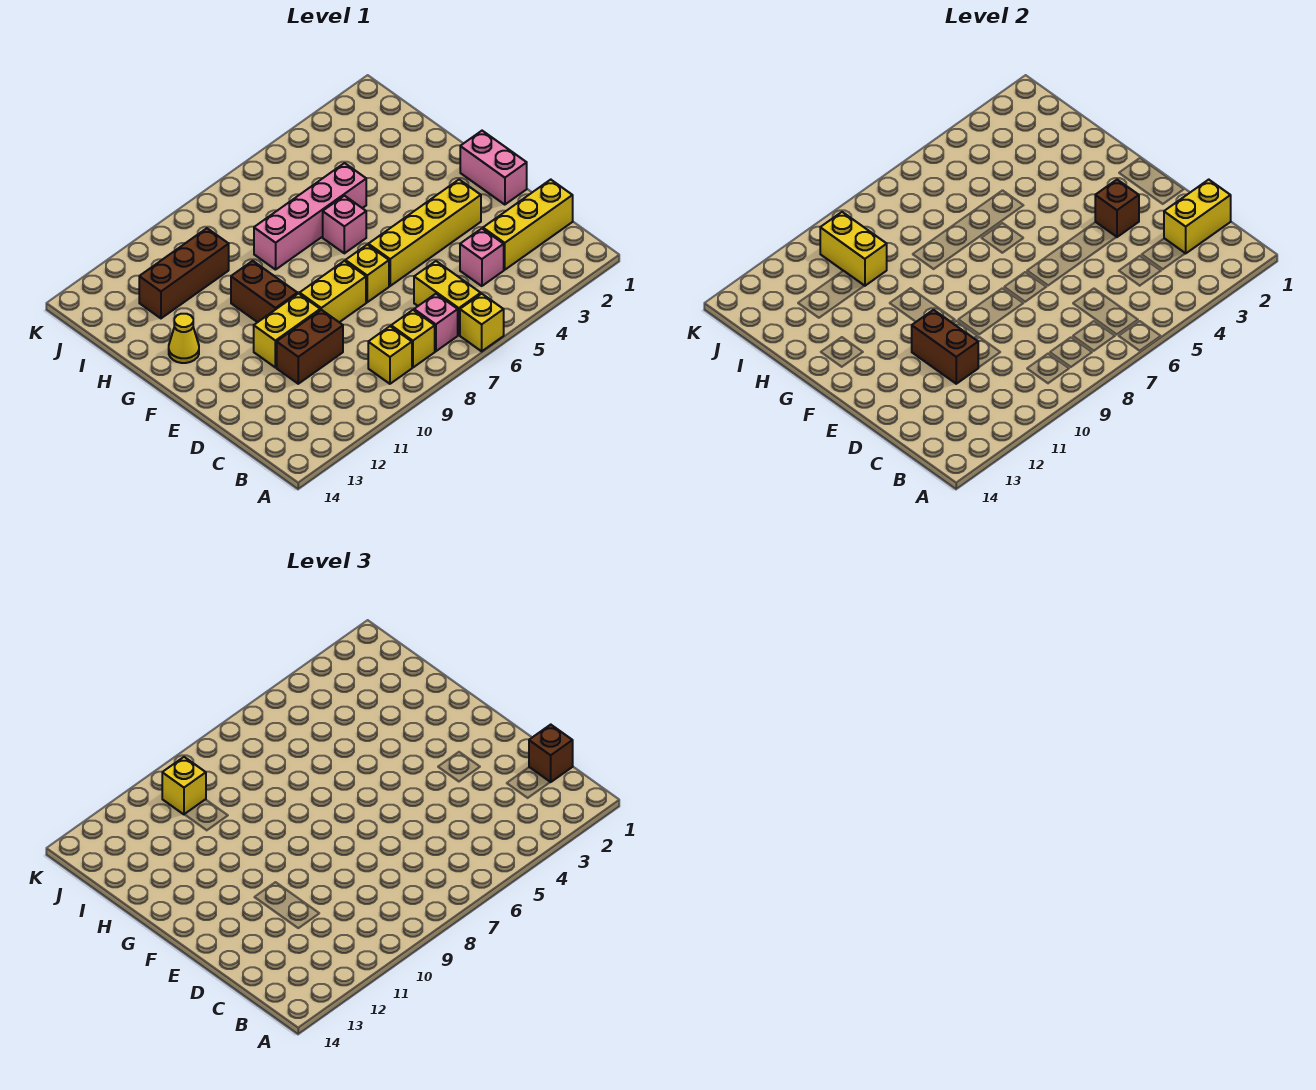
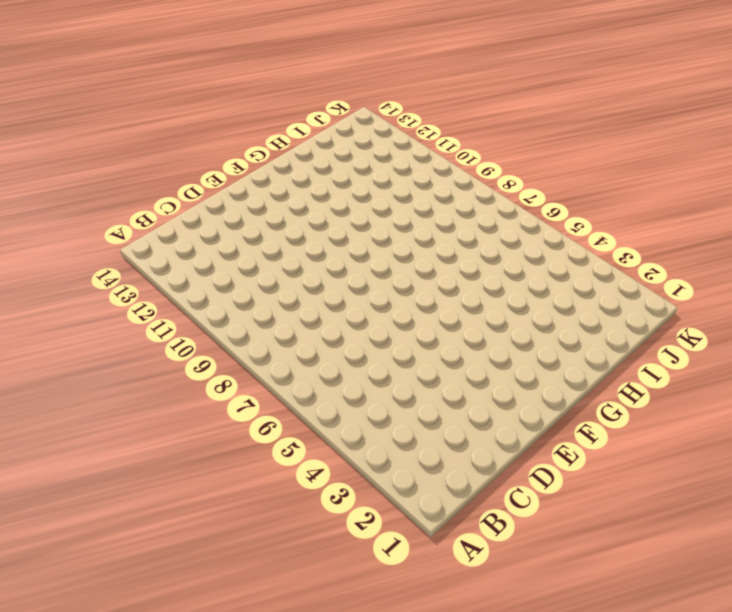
none -> yellow brick A6 level 1
none -> yellow brick B6:C6 level 1
none -> pink brick B7 level 1

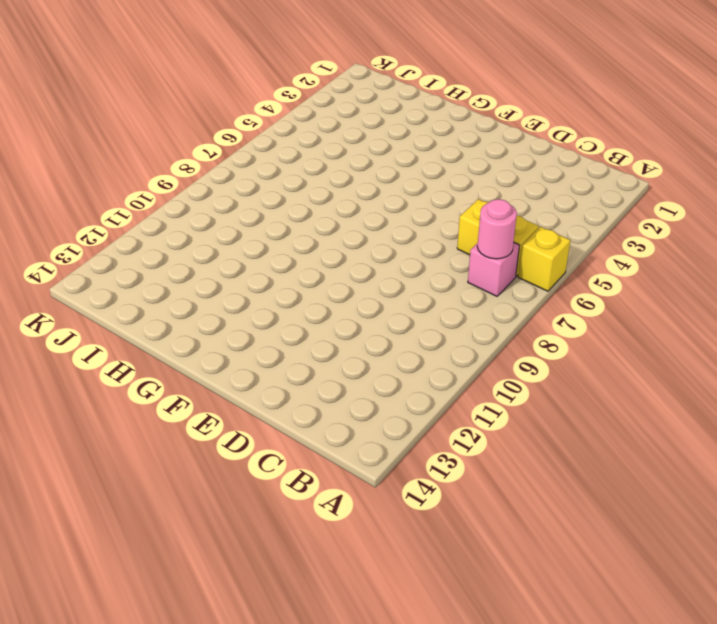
pink round brick B7 level 2 -> none
none -> yellow brick B8 level 1
none -> yellow brick B9 level 1
none -> yellow brick C1:C3 level 1

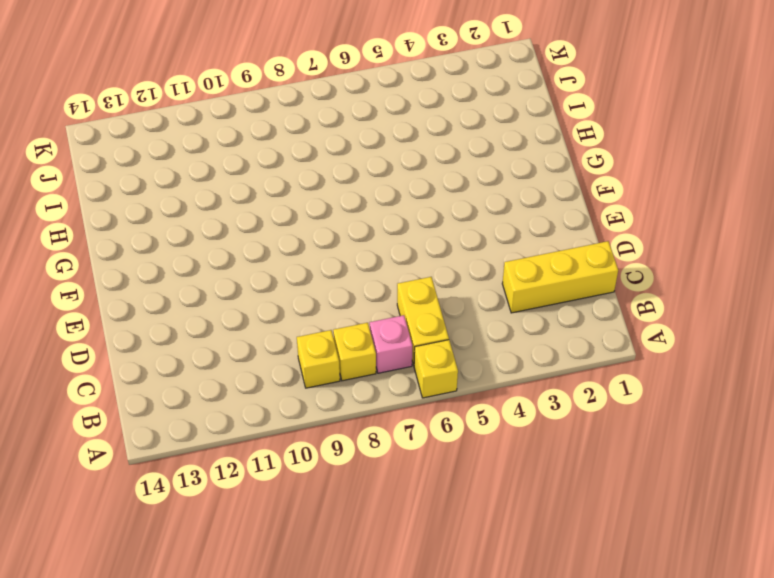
none -> pink brick C4 level 1
none -> brown brick D10:D11 level 1
none -> pink brick E1:F1 level 1

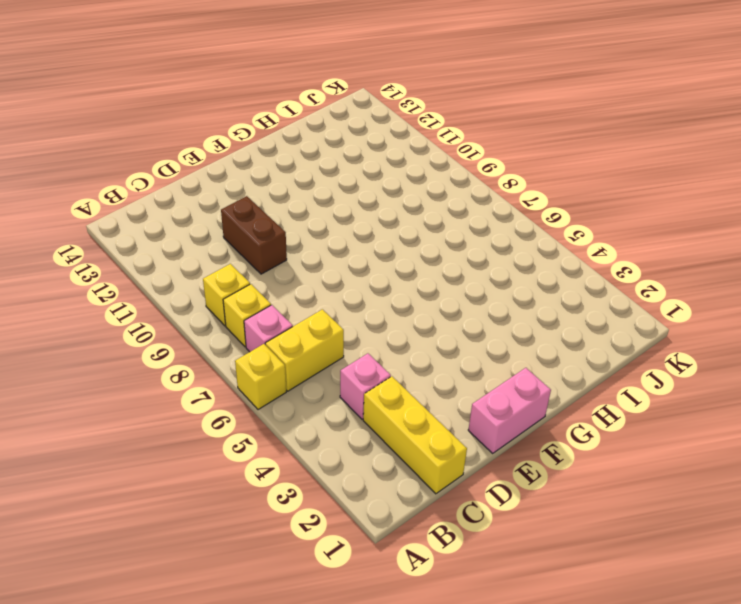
none -> yellow brick E3:E6 level 1
none -> yellow brick E7 level 1
none -> yellow brick E8:E9 level 1

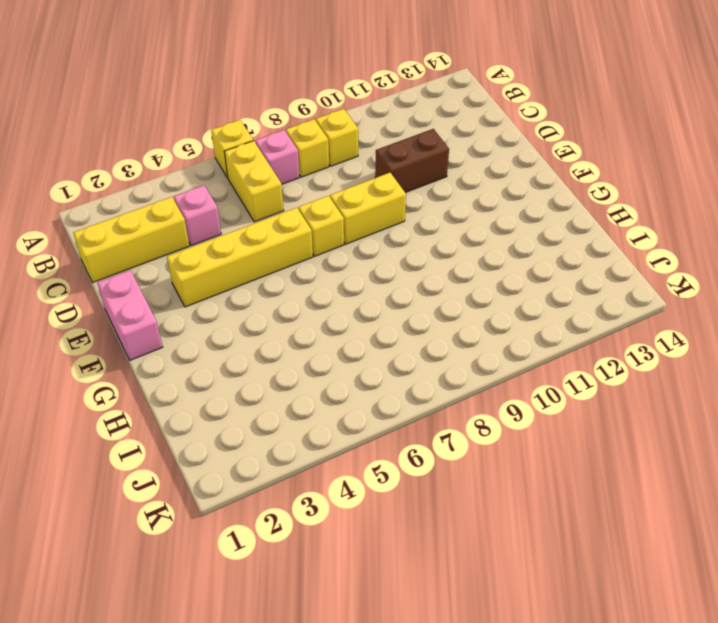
none -> yellow brick E10:E11 level 1
none -> brown brick F10:G10 level 1
none -> pink brick G6 level 1

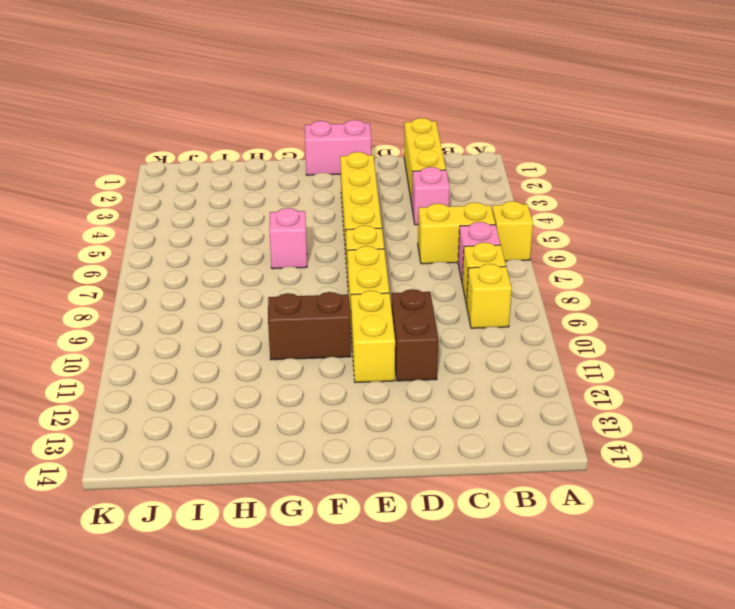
none -> yellow cone G13 level 1
none -> pink brick H5:H8 level 1
none -> brown brick I10:I12 level 1

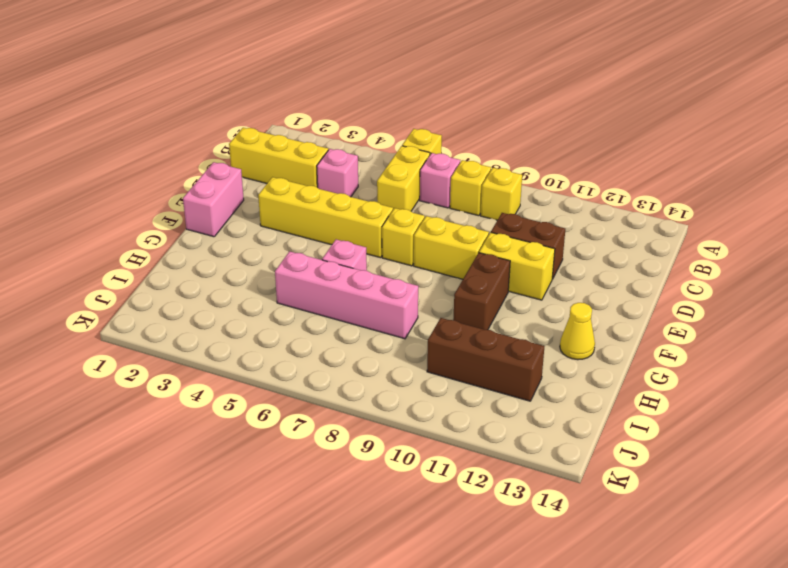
none -> yellow brick C1:C2 level 2
none -> brown brick D11:E11 level 2
none -> brown brick E3 level 2

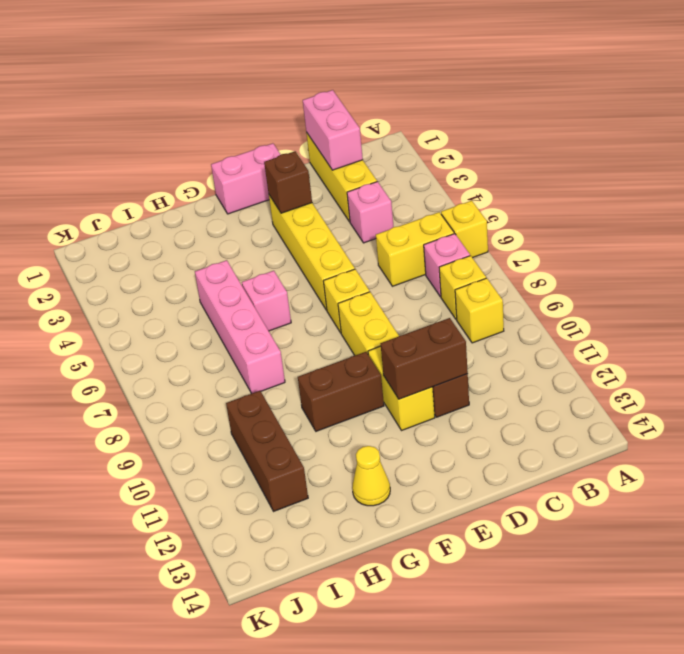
pink brick C1:C2 level 2 -> yellow brick C1:C2 level 2
none -> yellow brick I10:J10 level 2
none -> brown brick C1 level 3
none -> yellow brick J10 level 3

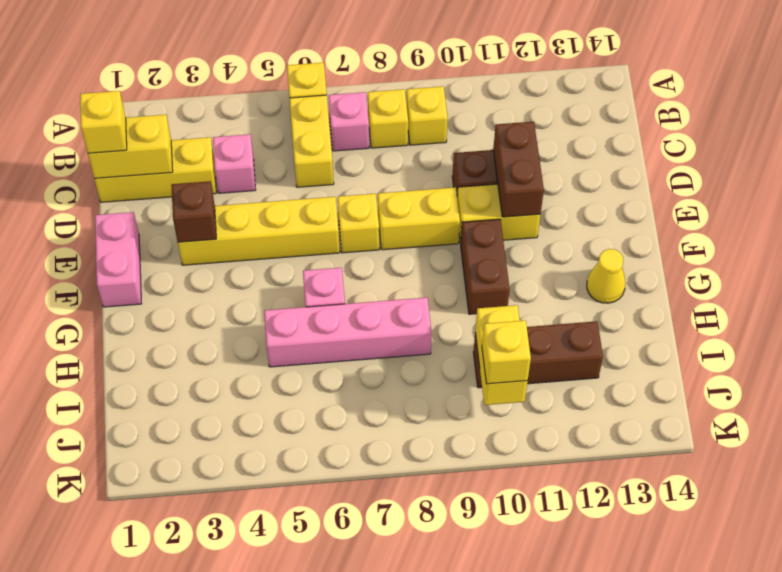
yellow brick C1 level 3 -> brown brick C1 level 3

